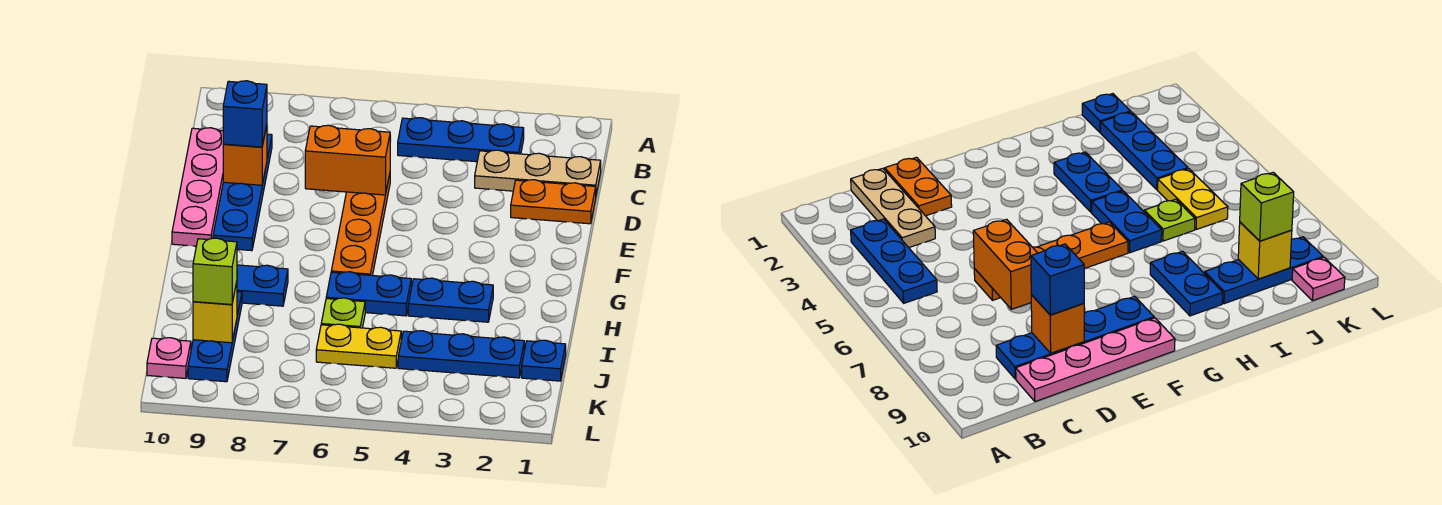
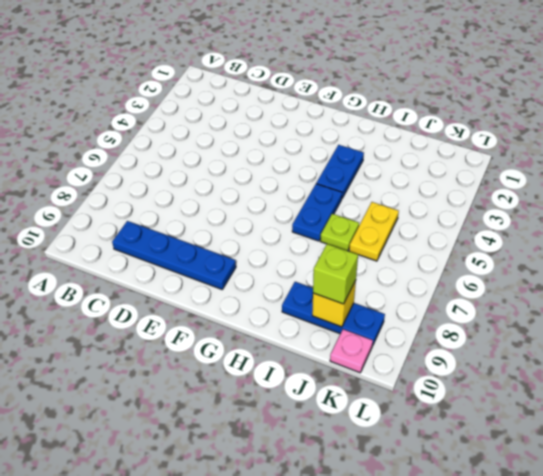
none -> blue plate B3:B5 level 1
none -> tan plate C1:C3 level 1
none -> pink plate C10:F10 level 1

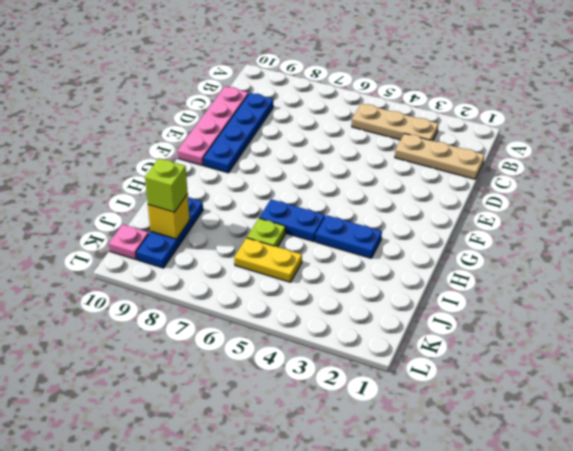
tan plate B3:B5 level 1 -> blue plate B3:B5 level 1
none -> orange plate D1:D2 level 1
none -> orange plate D6:G6 level 1
none -> blue plate H8:H9 level 1

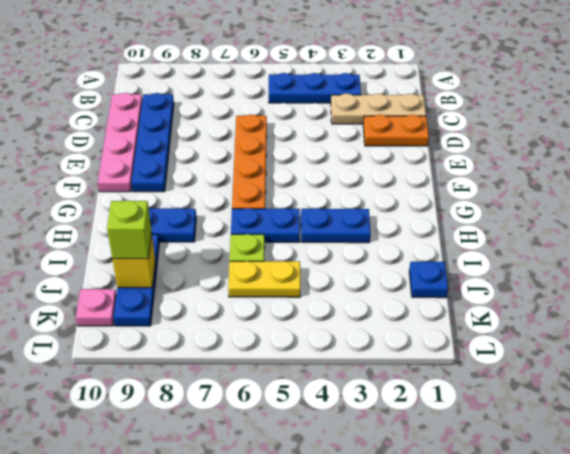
none -> blue plate J2:J4 level 1
none -> orange brick D6:D7 level 2
none -> orange brick D9 level 2

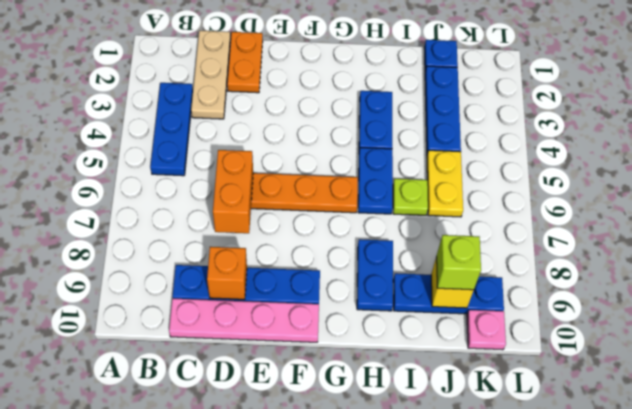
none -> blue brick D9 level 3

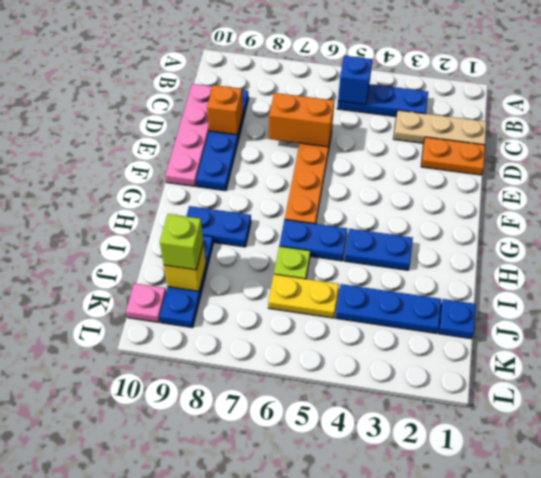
blue brick B5 level 2 -> blue brick D9 level 3

